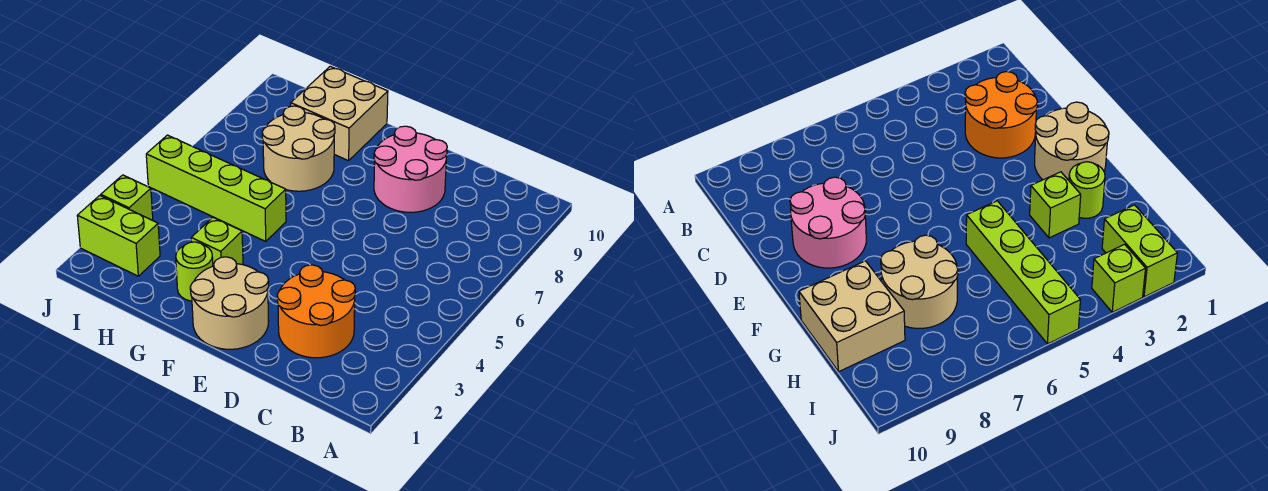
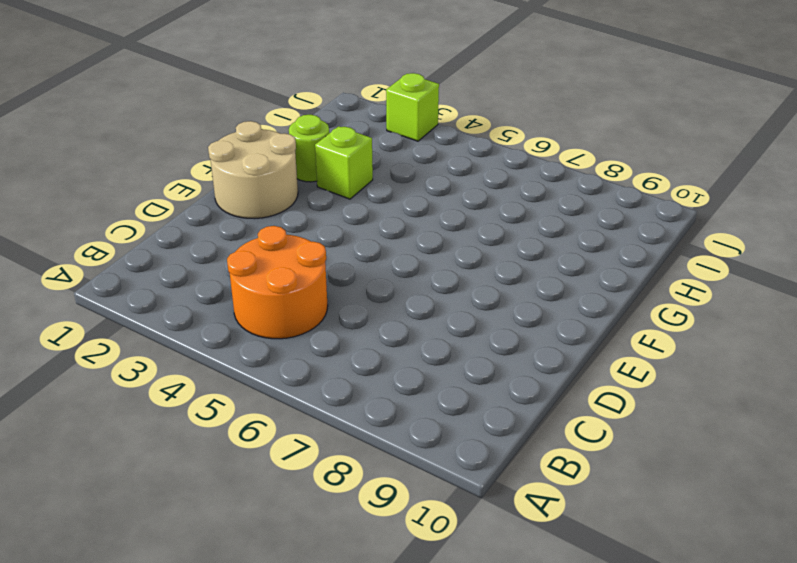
orange round brick B4:C5 level 1 -> orange round brick C2:D3 level 1
none -> pink round brick D8:E9 level 1
none -> lime brick G5:J5 level 1

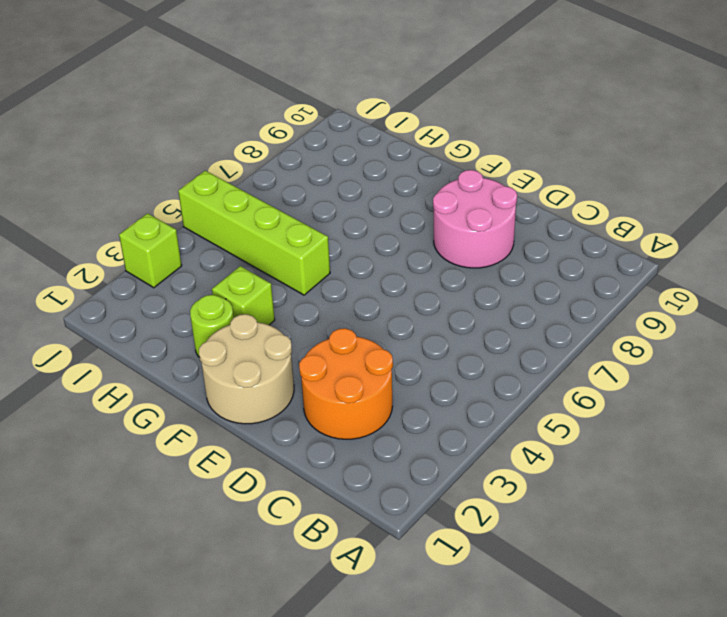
none -> tan round brick G7:H8 level 1
none -> tan brick G9:H10 level 1

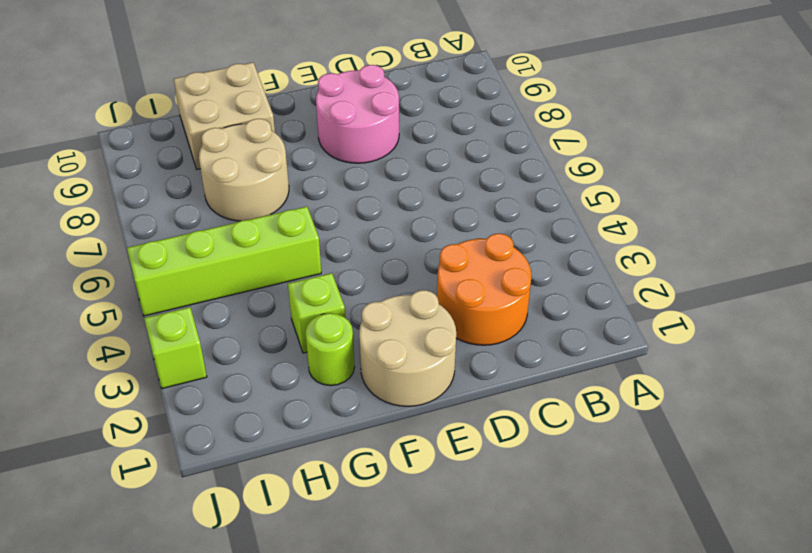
none -> lime brick I2:J2 level 1

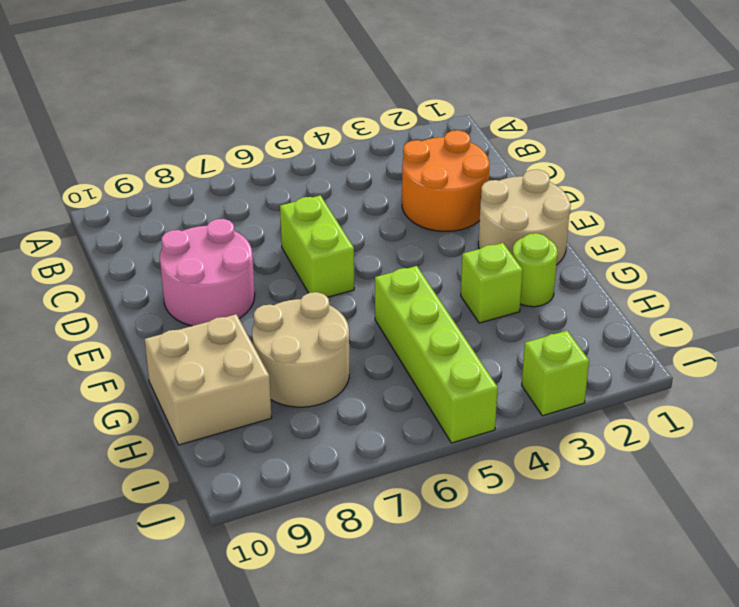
lime brick D6:E6 level 1 -> lime brick I2:J2 level 1

